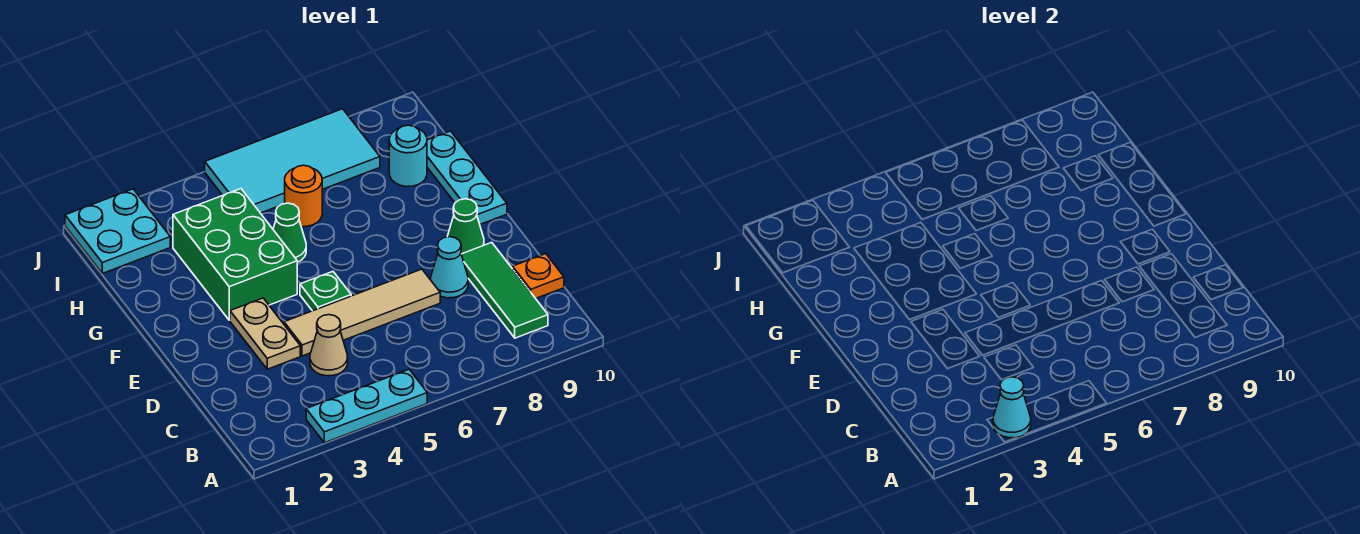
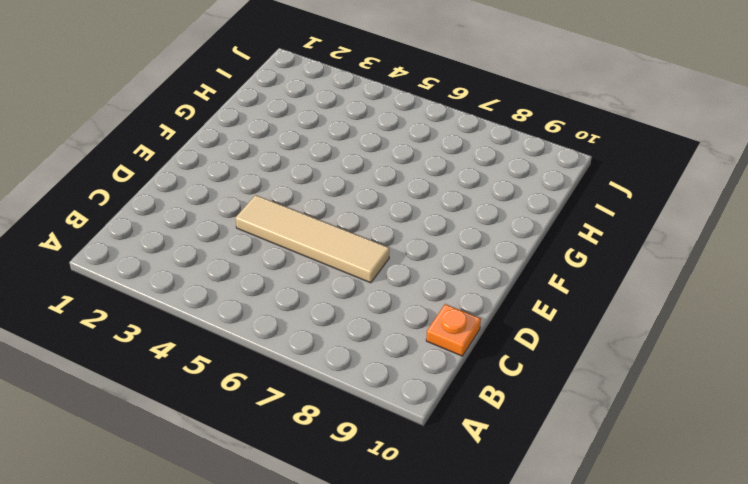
none -> cyan plate A3:A5 level 1
none -> green tile B9:D9 level 1
none -> tan cone C4 level 1

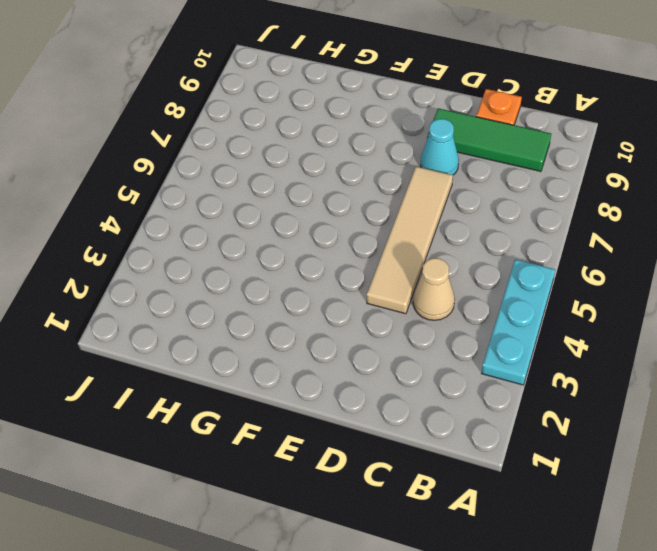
none -> tan plate D3:E3 level 1
none -> green plate E5 level 1
none -> green cone E9 level 1

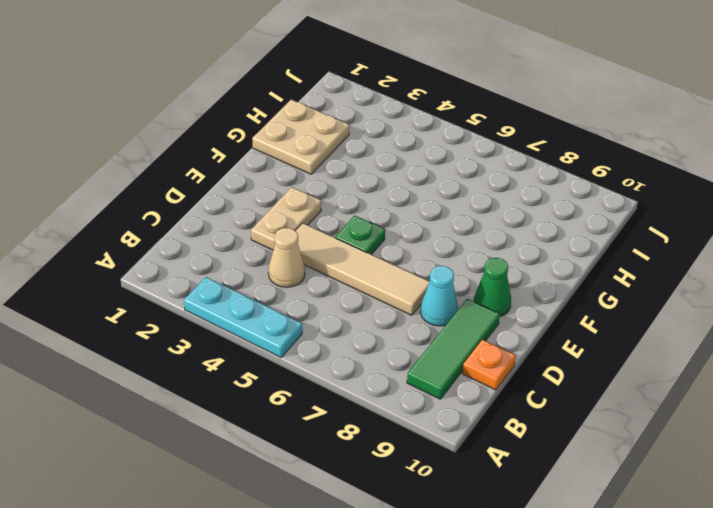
tan plate G1:H2 level 1 -> none
none -> green brick F3:H4 level 1
none -> cyan plate F10:H10 level 1
none -> green cone G5 level 1

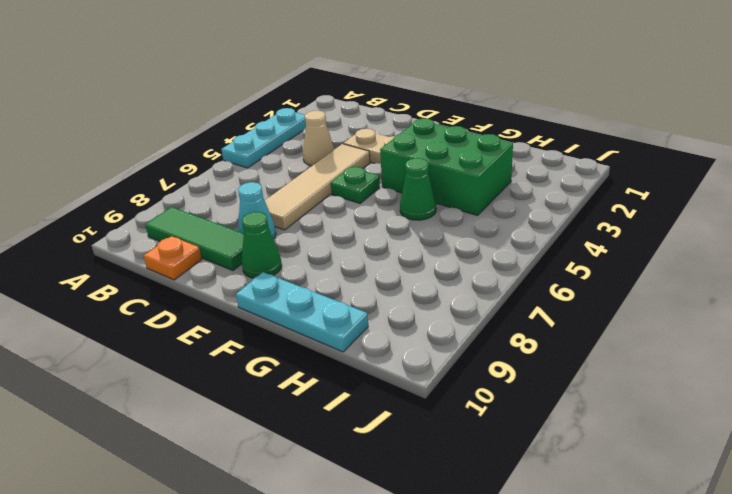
none -> orange round brick H6 level 1
none -> cyan round brick H9 level 1
none -> cyan plate I1:J2 level 1

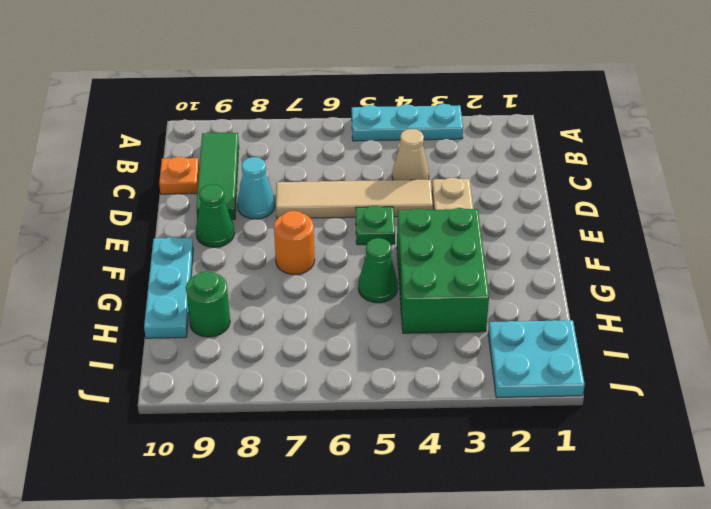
orange round brick F7 level 1 -> orange round brick H6 level 1
green round brick H9 level 1 -> cyan round brick H9 level 1
none -> cyan tile I5:J8 level 1
none -> cyan cone A3 level 2

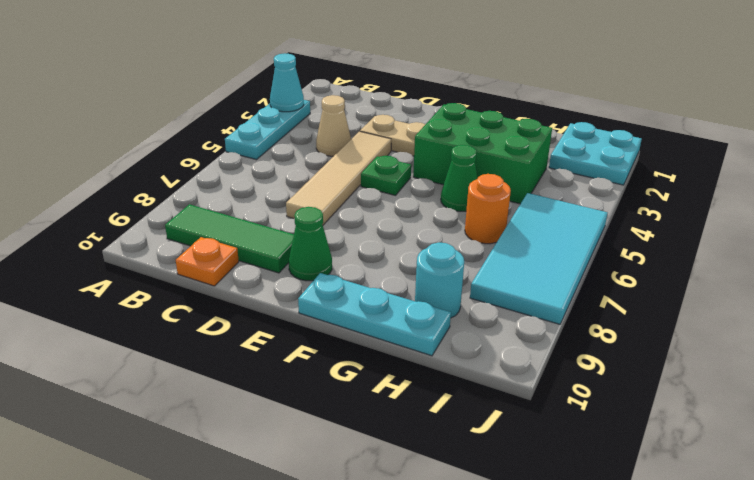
none -> cyan cone D8 level 1

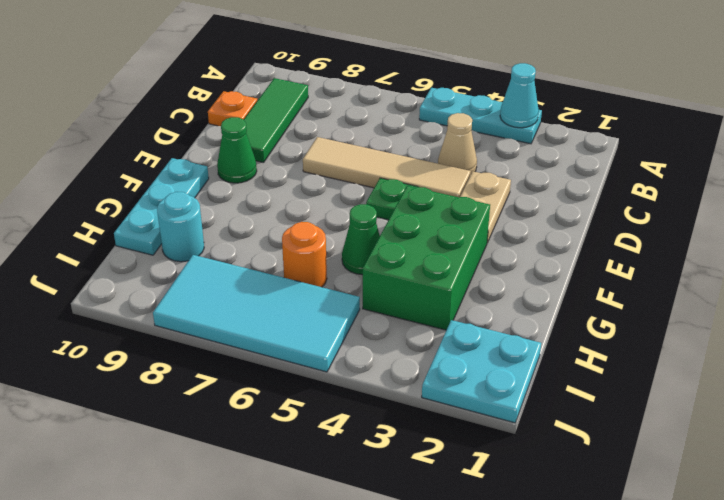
none -> cyan cone D8 level 1

